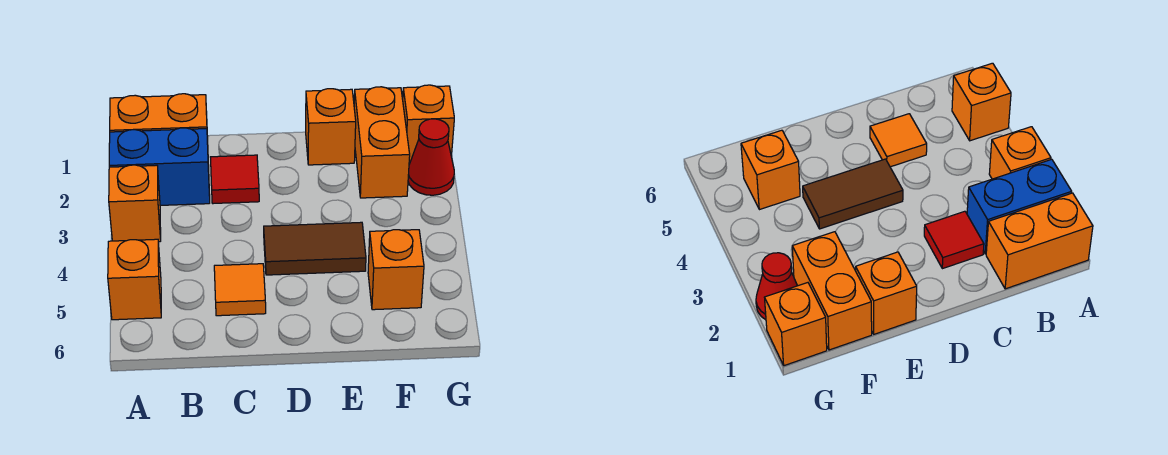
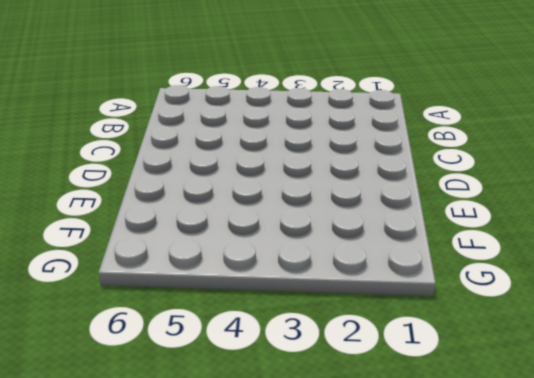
none -> orange brick A1:B1 level 1
none -> blue brick A2:B2 level 1
none -> orange brick A3 level 1

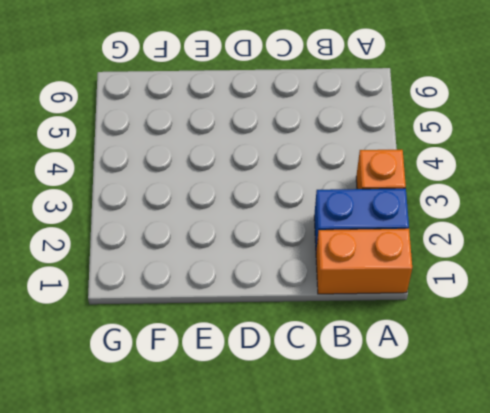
none -> orange brick A5 level 1
none -> red tile C2 level 1
none -> orange tile C5 level 1

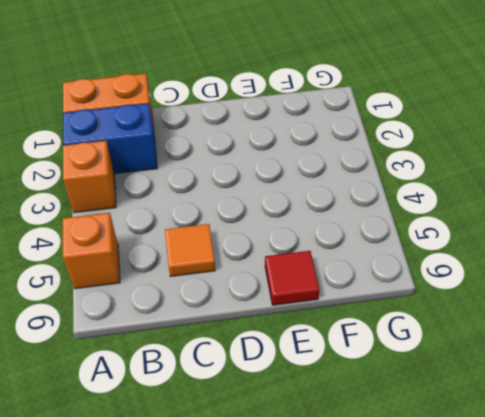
red tile E6 level 1 -> red tile C2 level 1
none -> brown tile D4:E4 level 1
none -> orange brick E1 level 1
none -> orange brick F1:F2 level 1

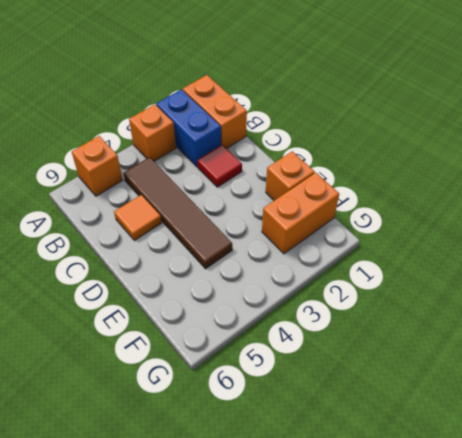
brown tile B4:E4 level 1 -> brown tile D4:E4 level 1
none -> orange brick F5 level 1
none -> orange brick G1 level 1
none -> red cone G2 level 1

